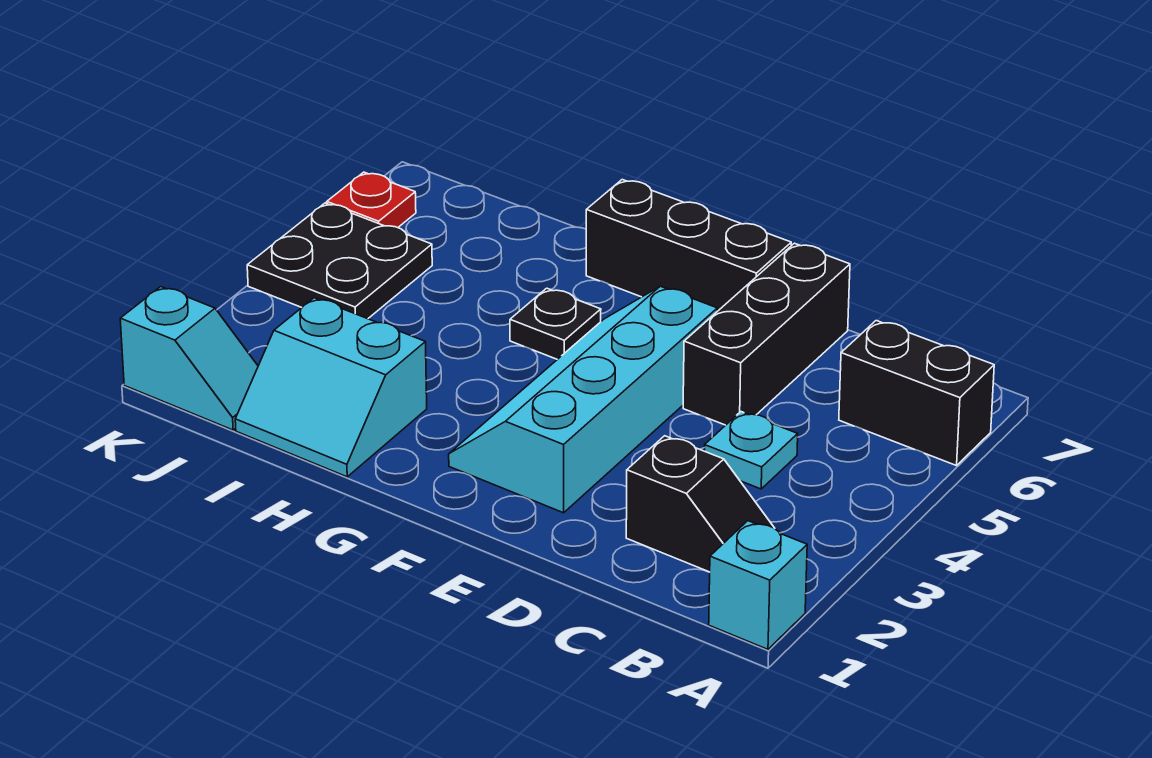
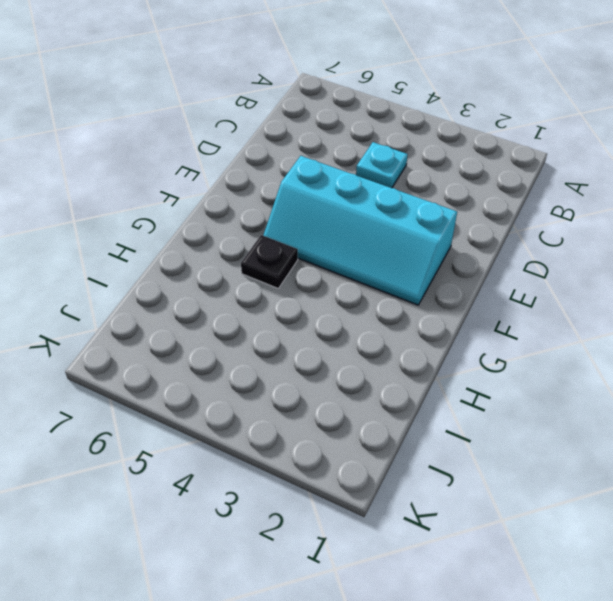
none -> cyan brick A1 level 1
none -> black brick A6:B6 level 1
none -> black slope B2:C2 level 1 top C

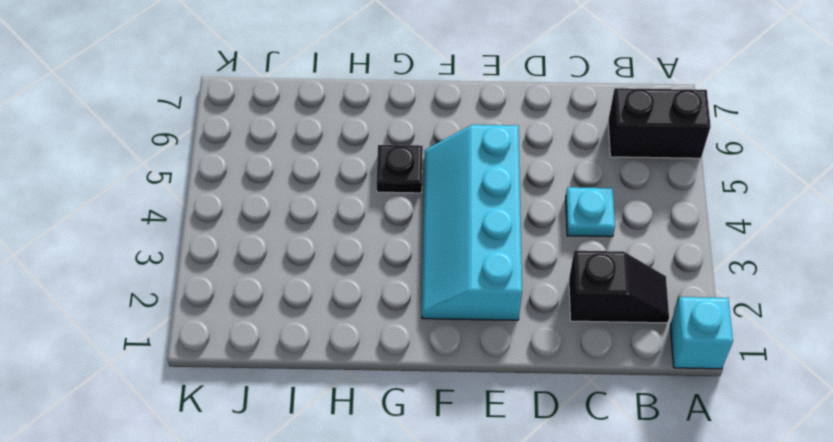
none -> black brick D5:D7 level 1
none -> black brick E7:G7 level 1
none -> cyan slope H1:I2 level 1 top 2

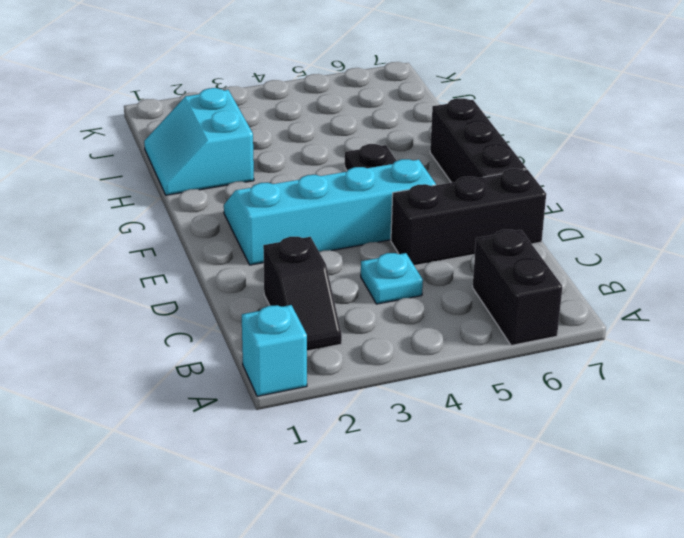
none -> cyan slope J1:K1 level 1 top K
none -> black plate J4:K5 level 1
none -> red plate K6 level 1

